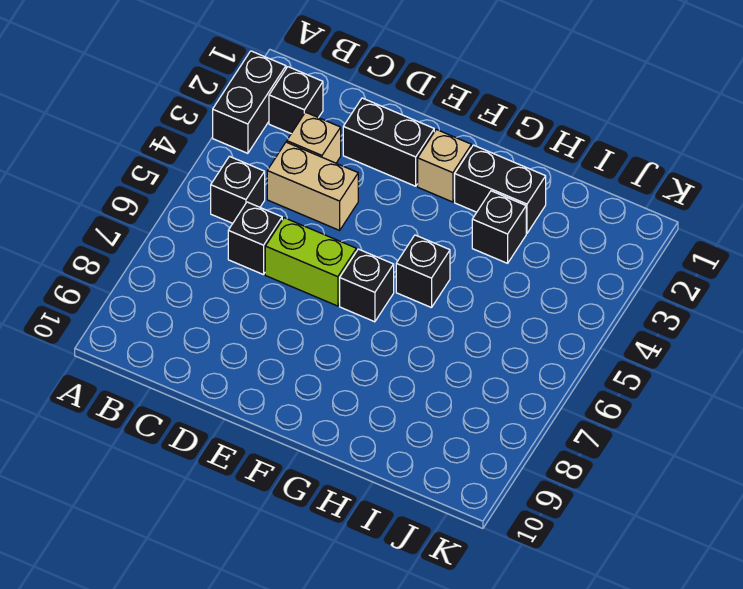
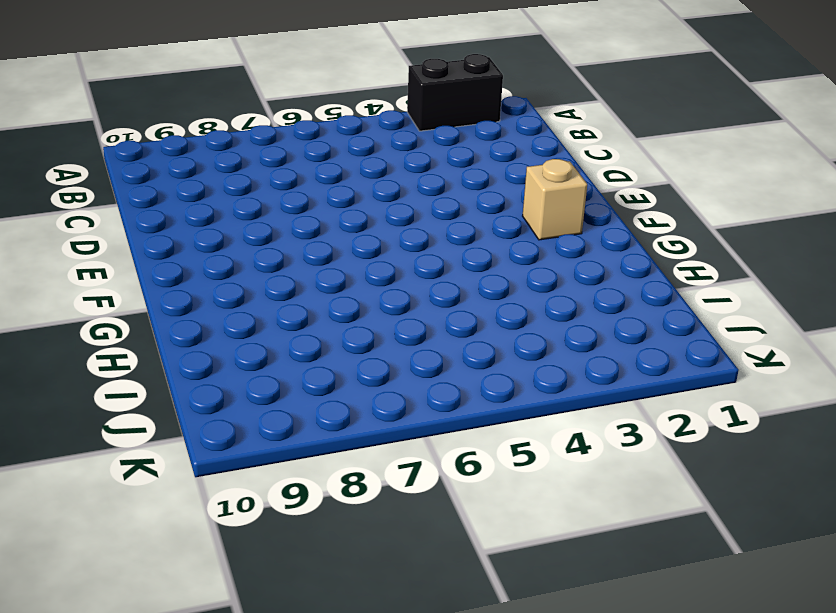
none -> black brick B2 level 1
none -> black brick B5 level 1
none -> tan brick C3 level 1

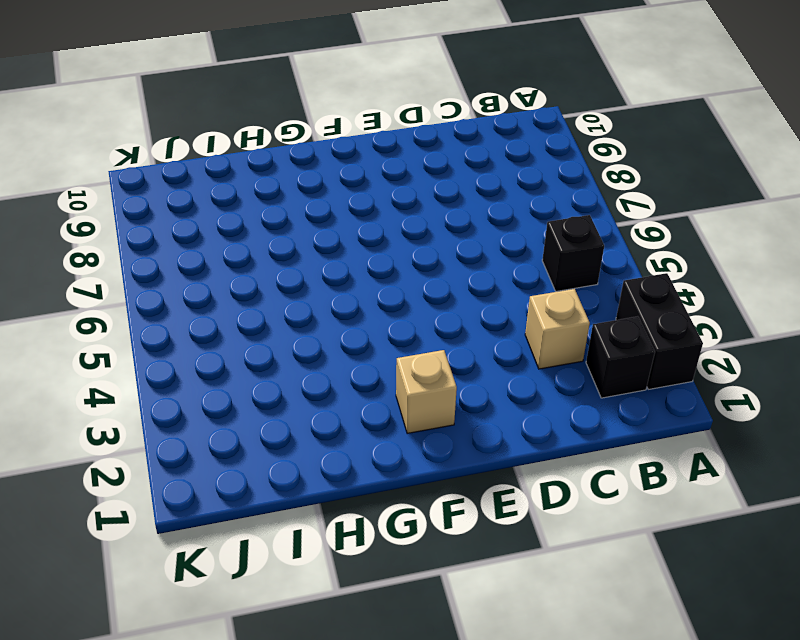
none -> tan brick C4:D4 level 1
none -> black brick C6 level 1
none -> black brick D2:E2 level 1

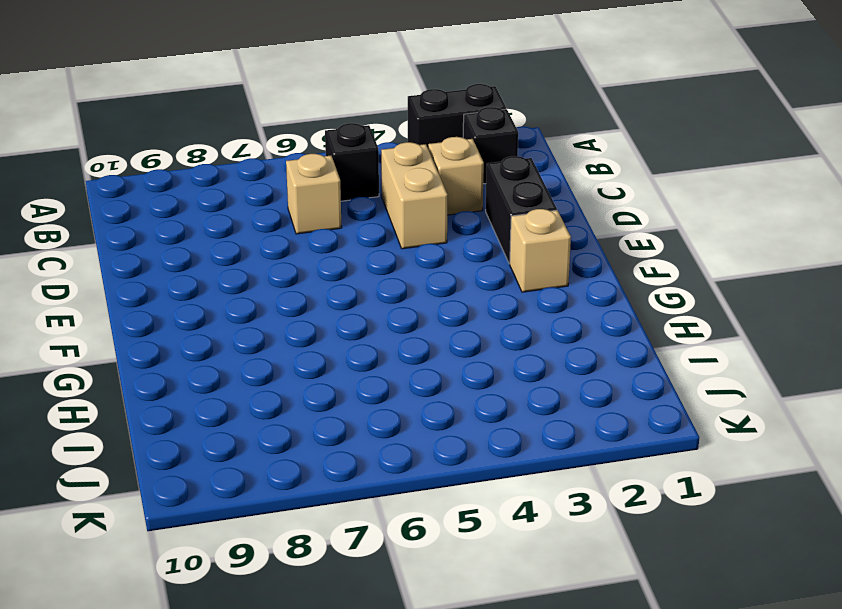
tan brick C6 level 1 -> black brick C6 level 1
none -> lime brick D6:E6 level 1
none -> black brick F6 level 1
none -> black brick G2:H2 level 1

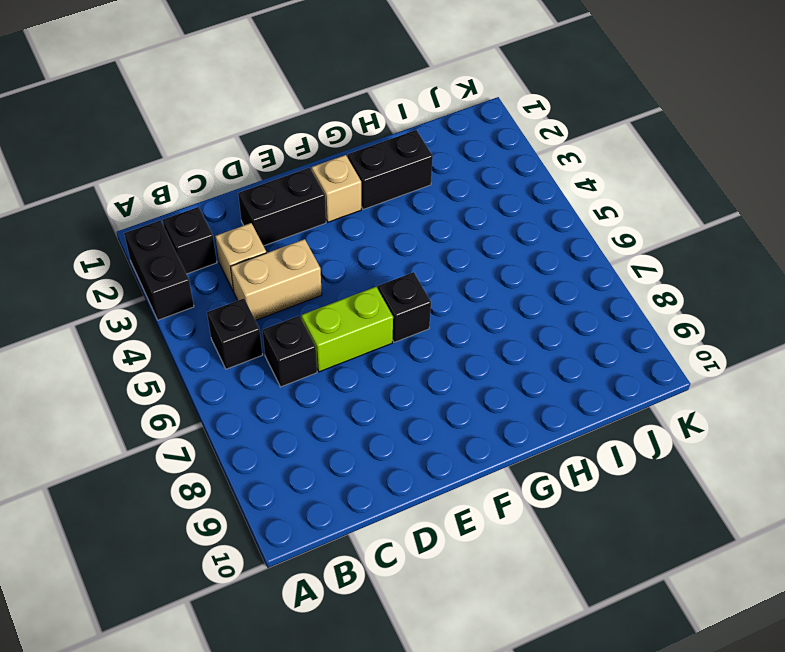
none -> black brick G5 level 1
none -> black brick H3 level 1

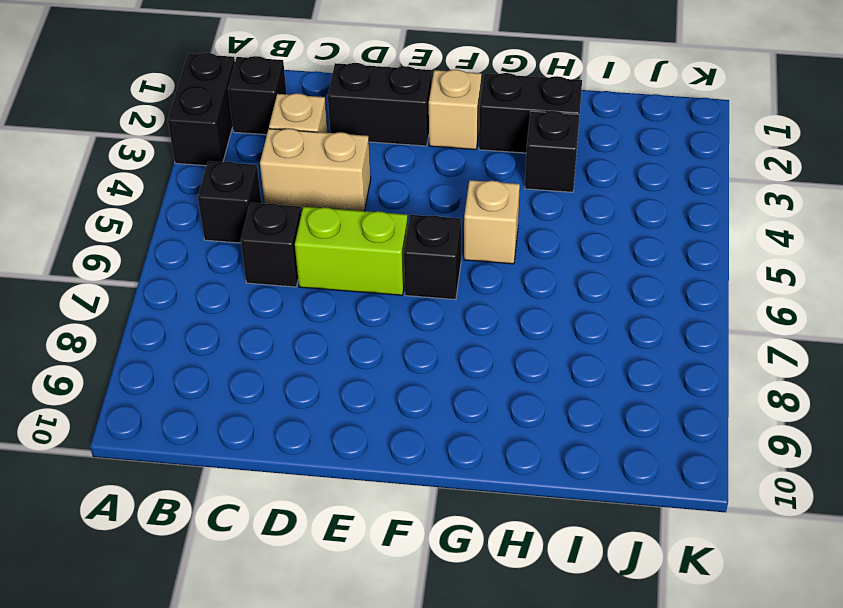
tan brick G5 level 1 -> black brick G5 level 1

